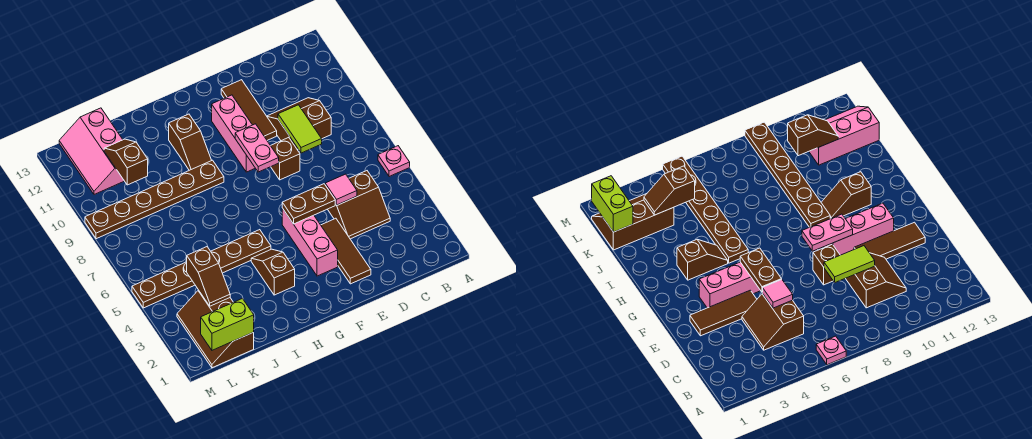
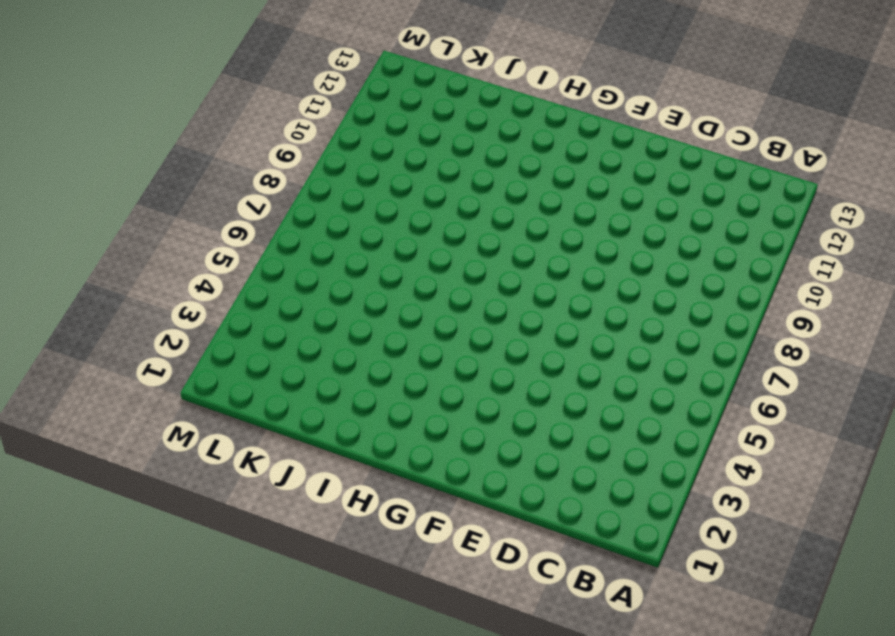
none -> pink plate A6 level 1
none -> brown slope C4:D5 level 1 top 5
none -> brown slope C9:D10 level 1 top 9

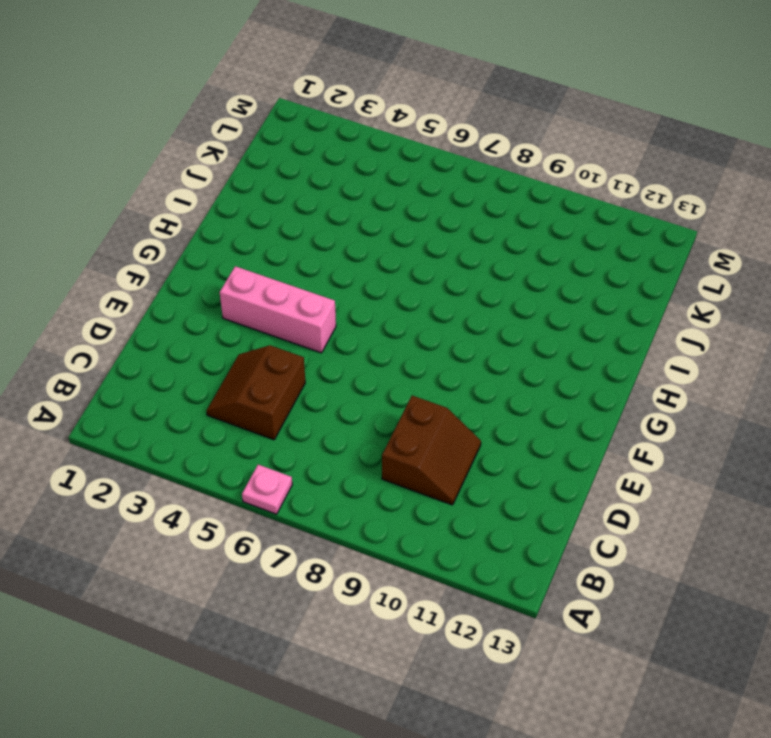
none -> brown tile E2:E4 level 1
none -> brown brick E8 level 1
none -> brown tile E10:E12 level 1

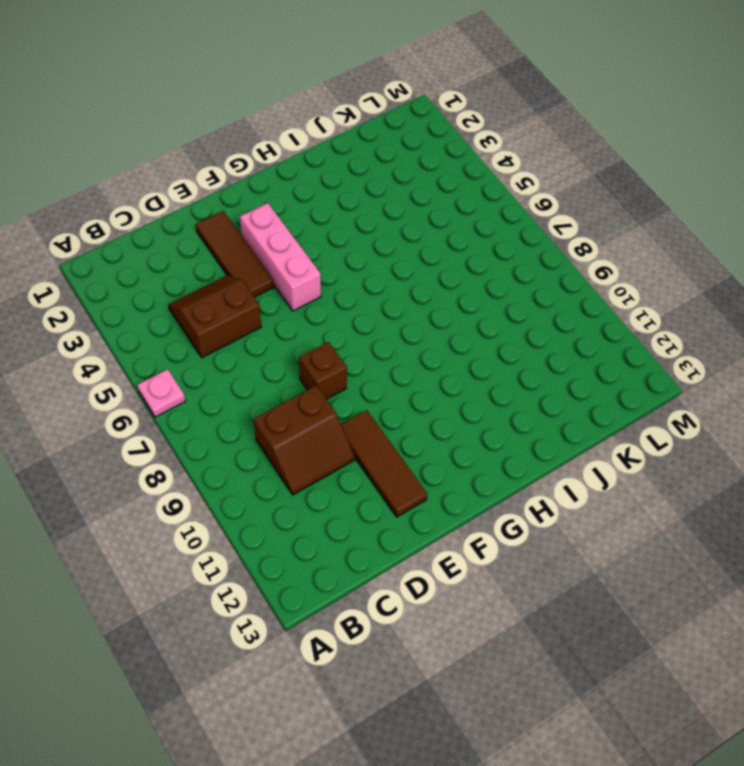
none -> pink brick F9:F11 level 1
none -> brown slope H3:H4 level 1 top 3
none -> brown plate H5:M5 level 1

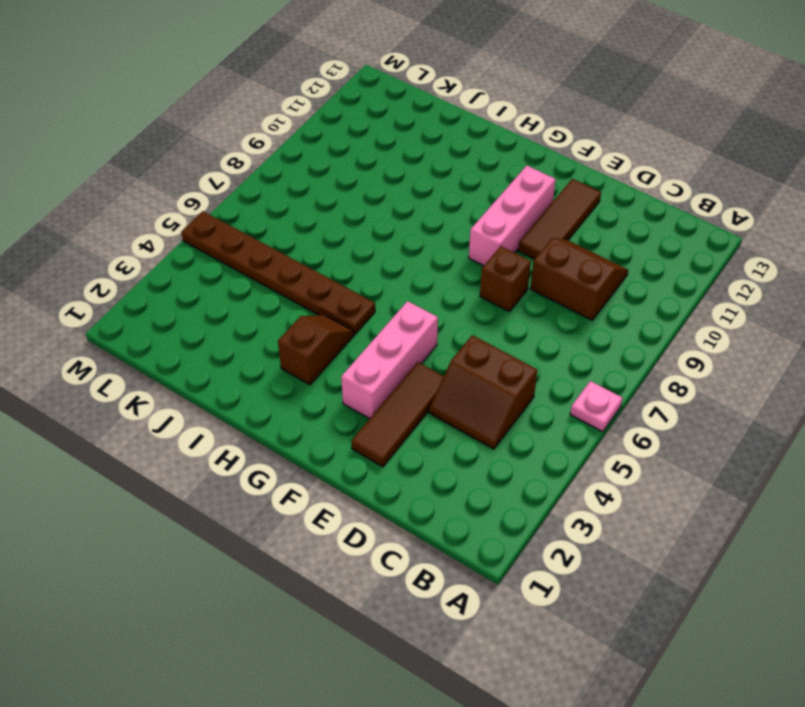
none -> brown plate H9:M9 level 1
none -> brown slope H10:H11 level 1 top 11
none -> brown slope K1:L3 level 1 top K

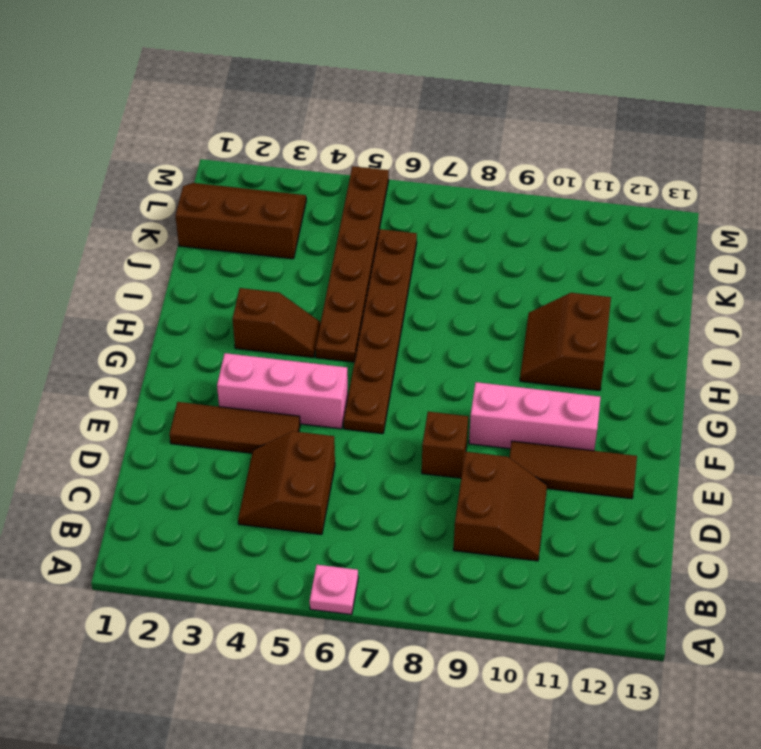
brown plate F6:K6 level 1 -> brown plate H9:M9 level 1
brown slope H10:I11 level 1 top 11 -> brown slope H10:H11 level 1 top 11
none -> pink slope K11:L13 level 1 top K
none -> pink tile D5 level 2
none -> lime tile D8:D9 level 2

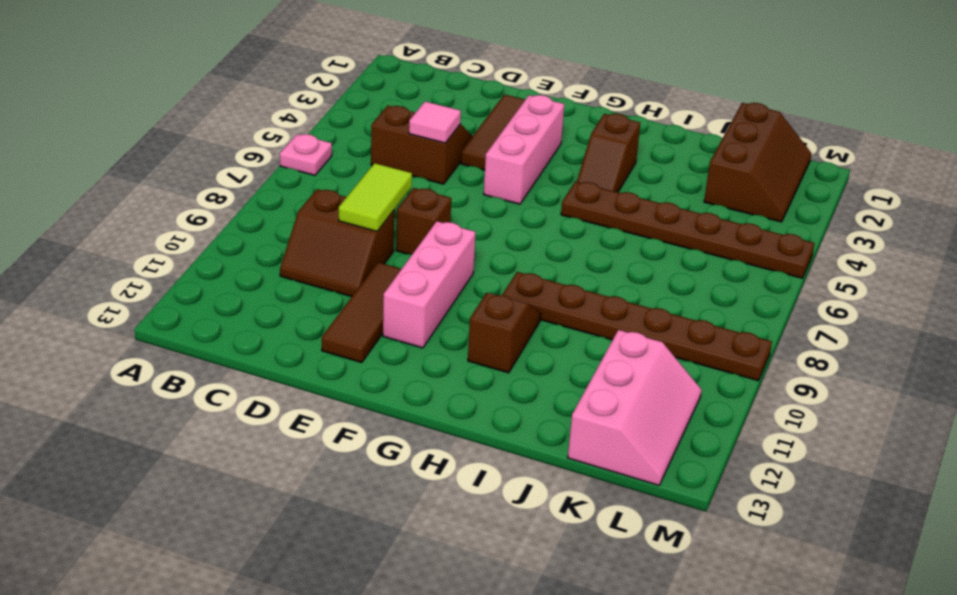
none -> brown plate E5:F5 level 2
none -> pink plate F8:F9 level 2
none -> lime brick K1:L1 level 2

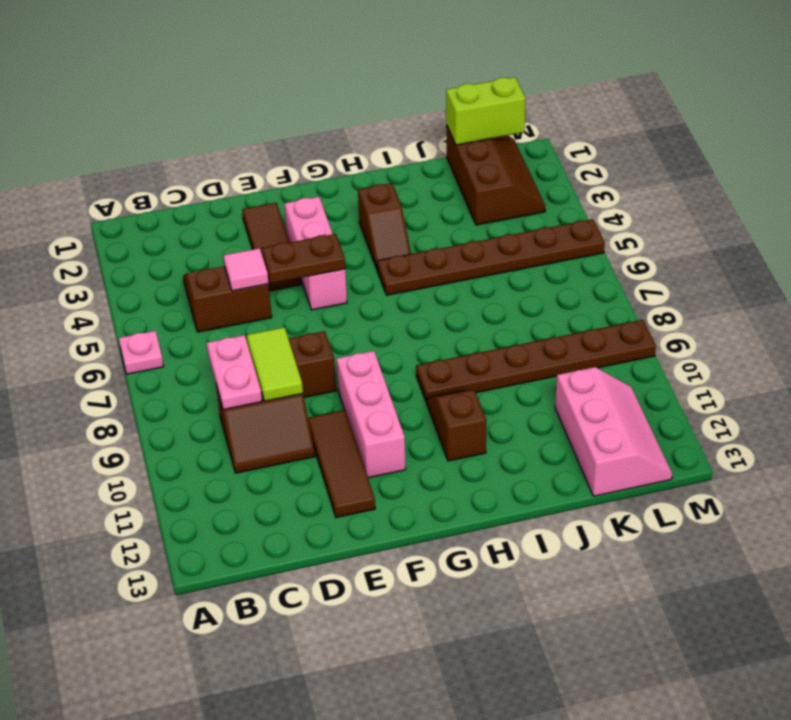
pink plate C8:C9 level 2 -> pink plate F8:F9 level 2
none -> brown slope K3:K4 level 2 top 4
none -> brown slope K10:K11 level 2 top 10

